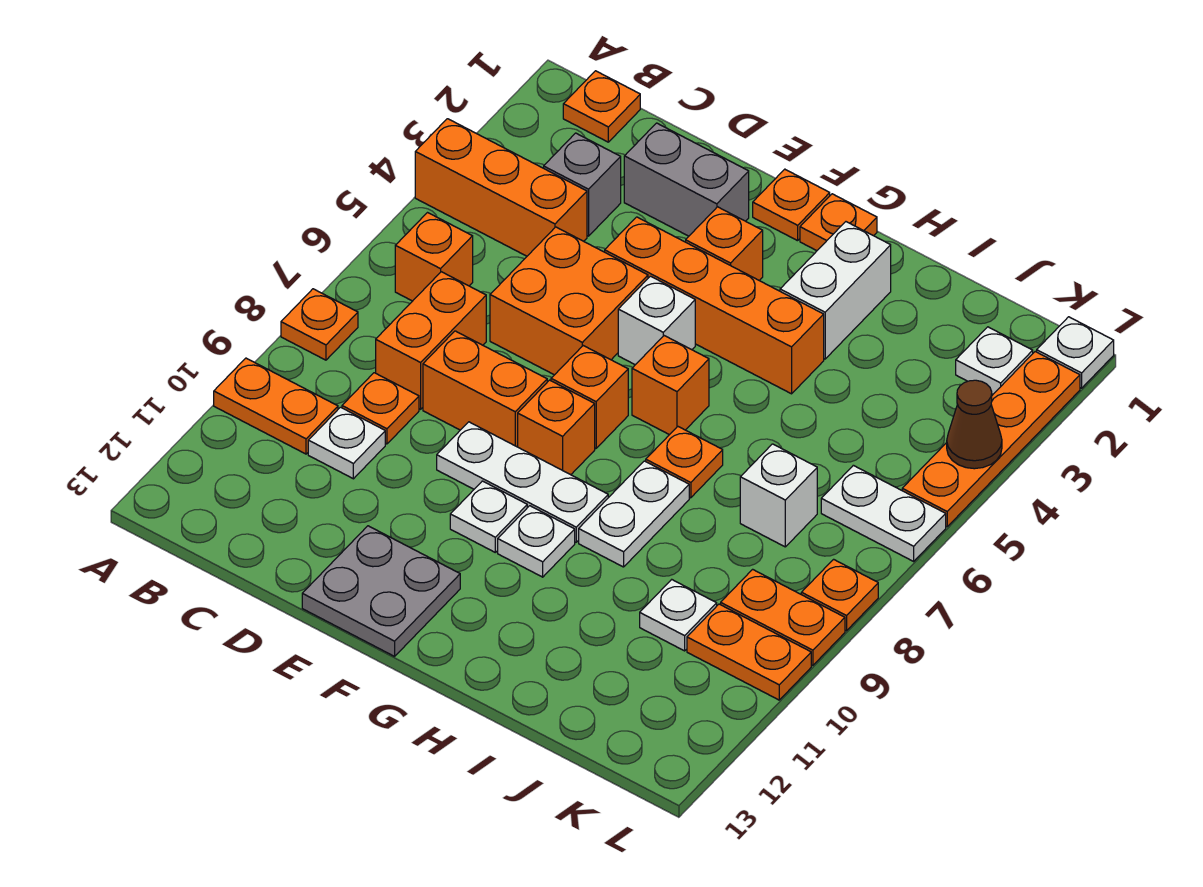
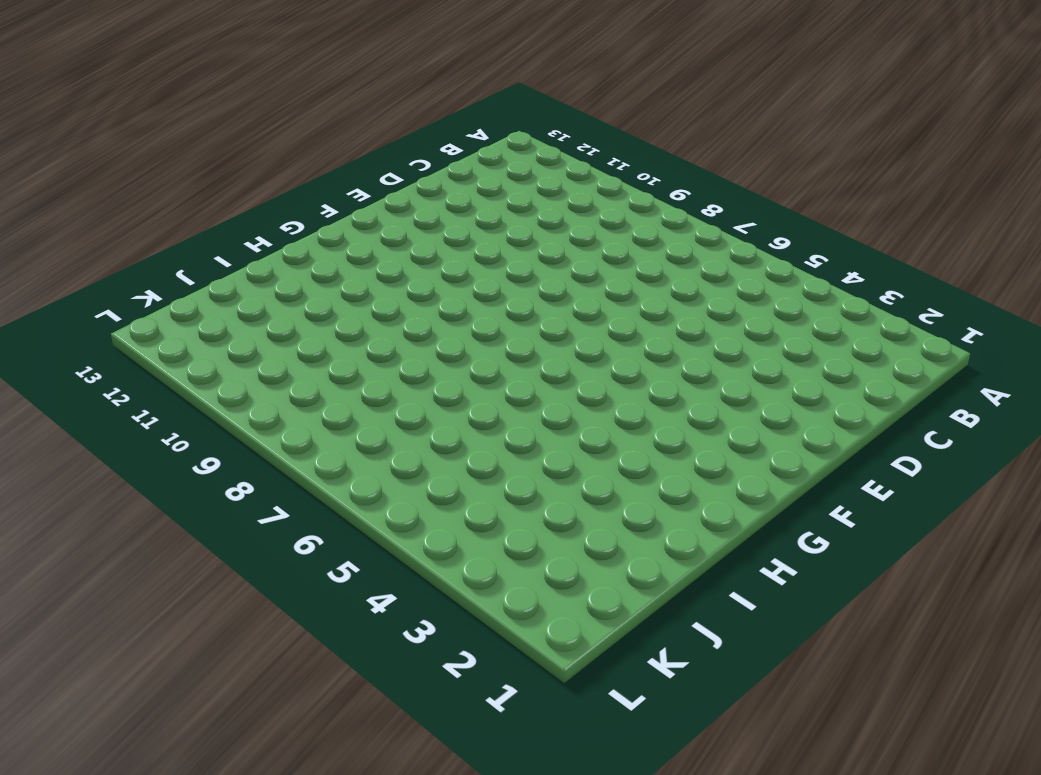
none -> orange brick A4:C4 level 1
none -> orange plate A8 level 1
none -> orange plate A10:B10 level 1
none -> orange plate B1 level 1

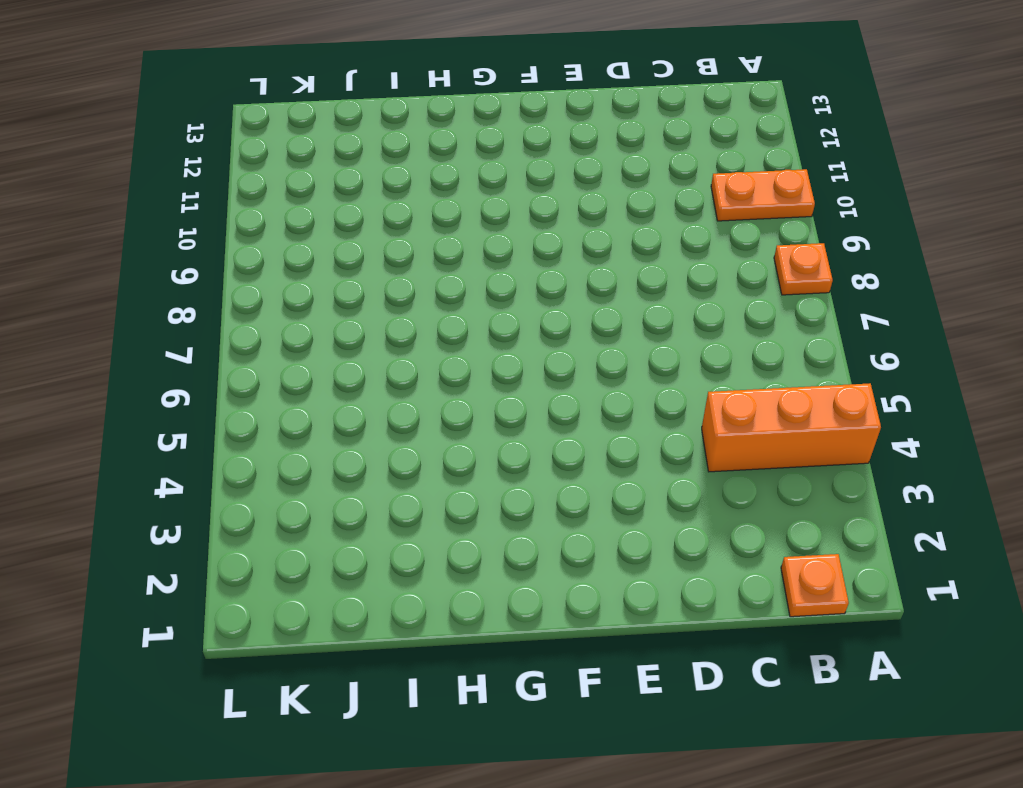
none -> orange brick B6 level 1
none -> grey brick C3 level 1
none -> orange brick C7:C8 level 1
none -> orange plate C9 level 1

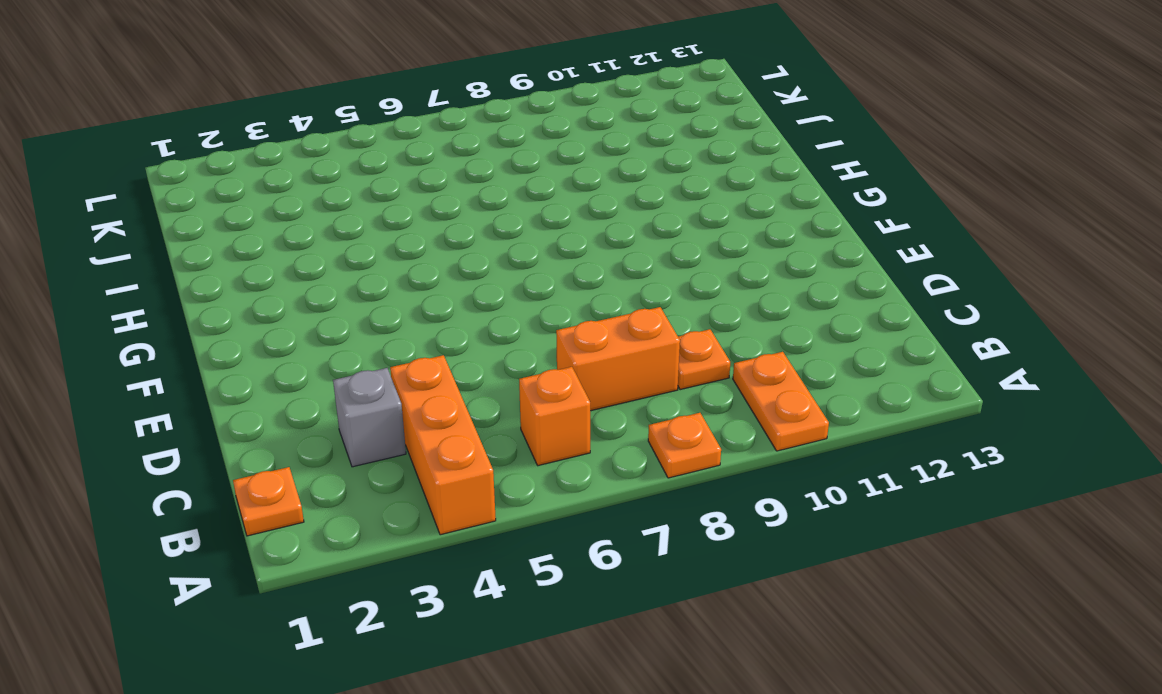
none -> white plate C10 level 1
none -> grey brick D2:E2 level 1
none -> orange brick D5:E6 level 1
none -> orange brick D8:E8 level 1

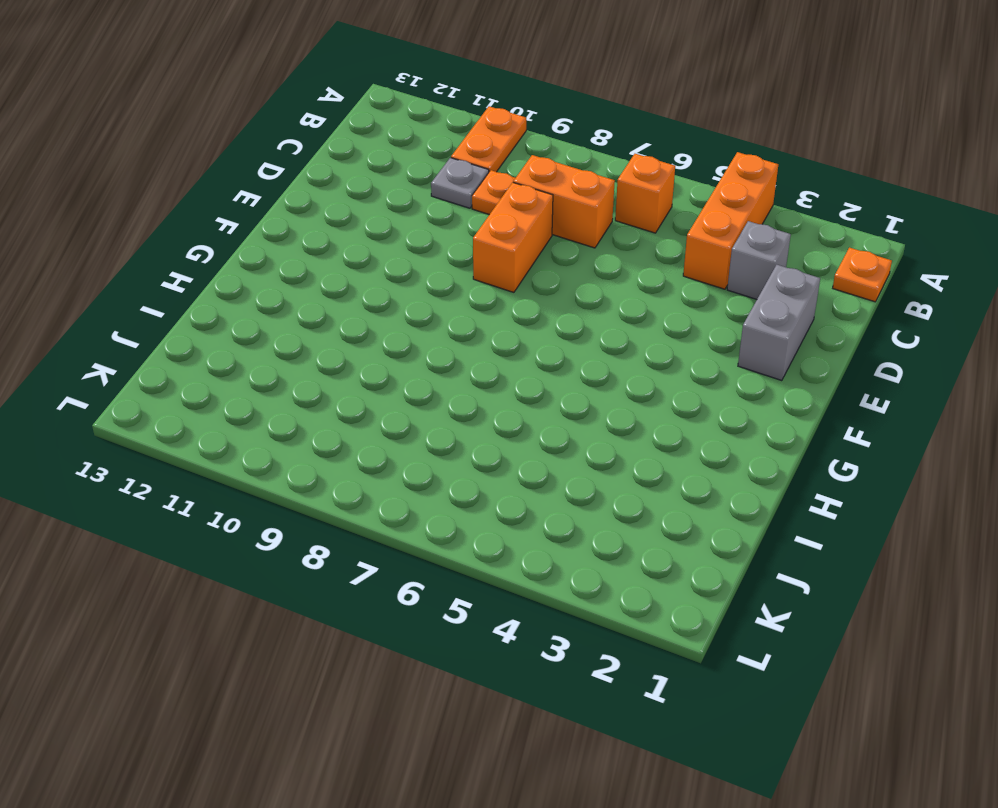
grey plate C10 level 1 -> white plate C10 level 1
none -> orange plate A8 level 1
none -> orange brick D5:E6 level 1
none -> orange brick E4:H4 level 1
none -> white plate E9:G9 level 1

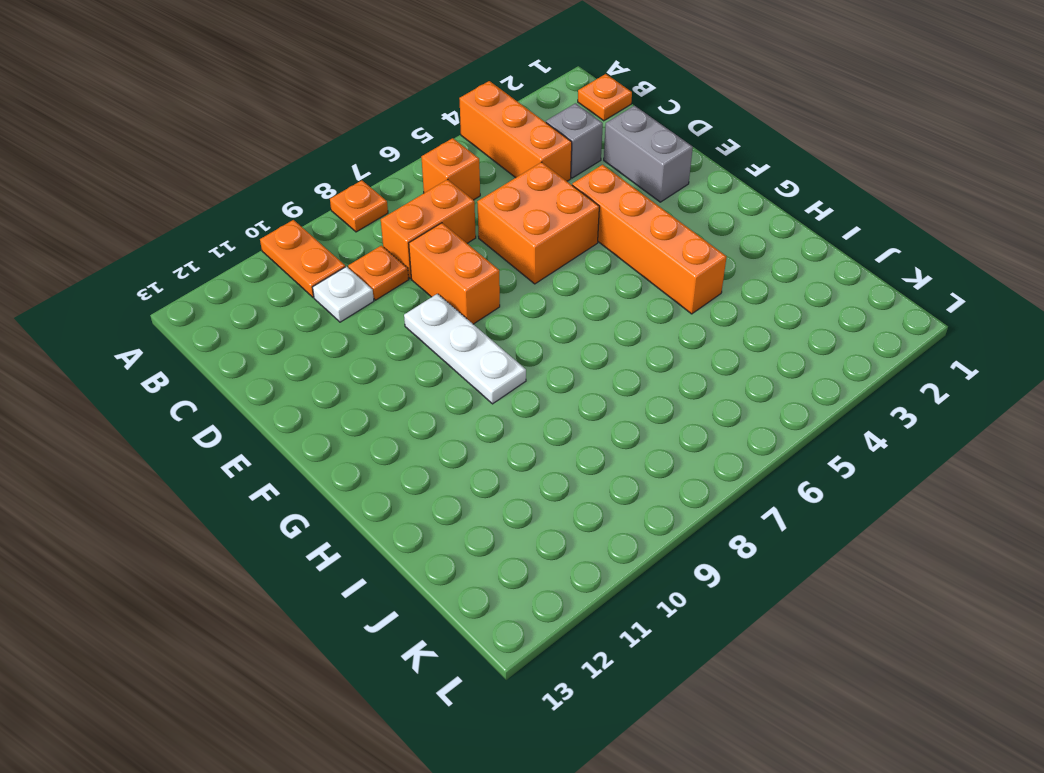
none -> grey plate E12:F13 level 1
none -> orange plate F1 level 1
none -> orange brick F3 level 1
none -> white brick F5 level 1

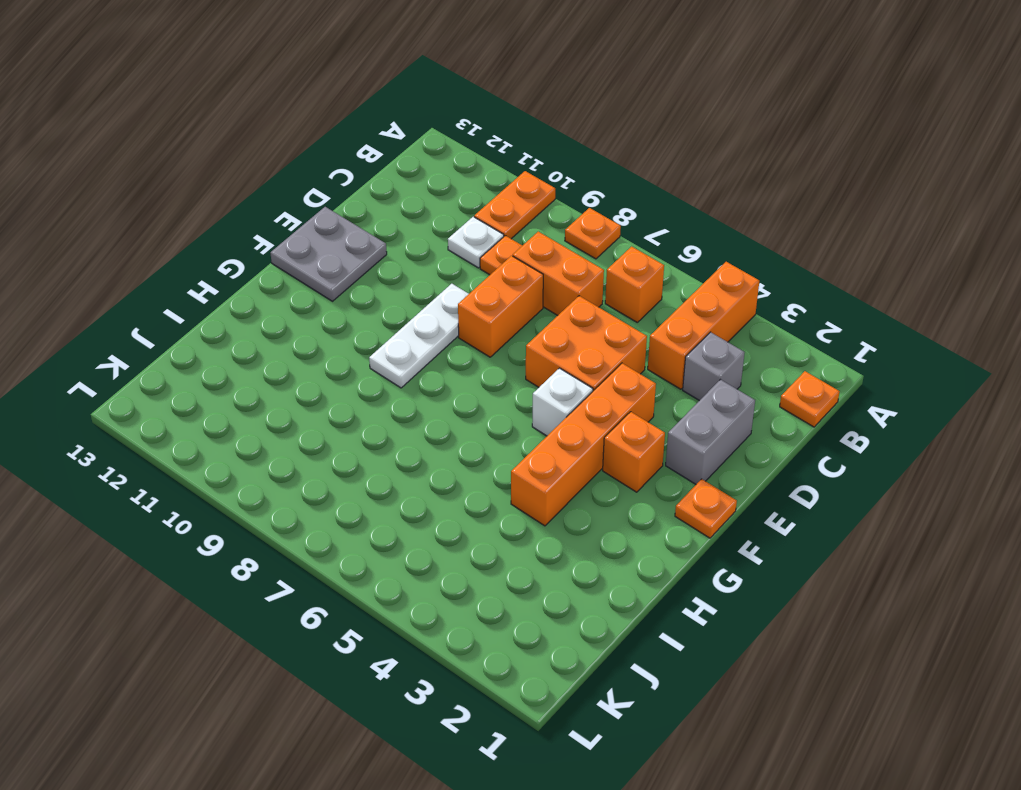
none -> orange brick F7 level 1
none -> orange brick F8 level 1
none -> white plate F10 level 1
none -> orange plate G1 level 1

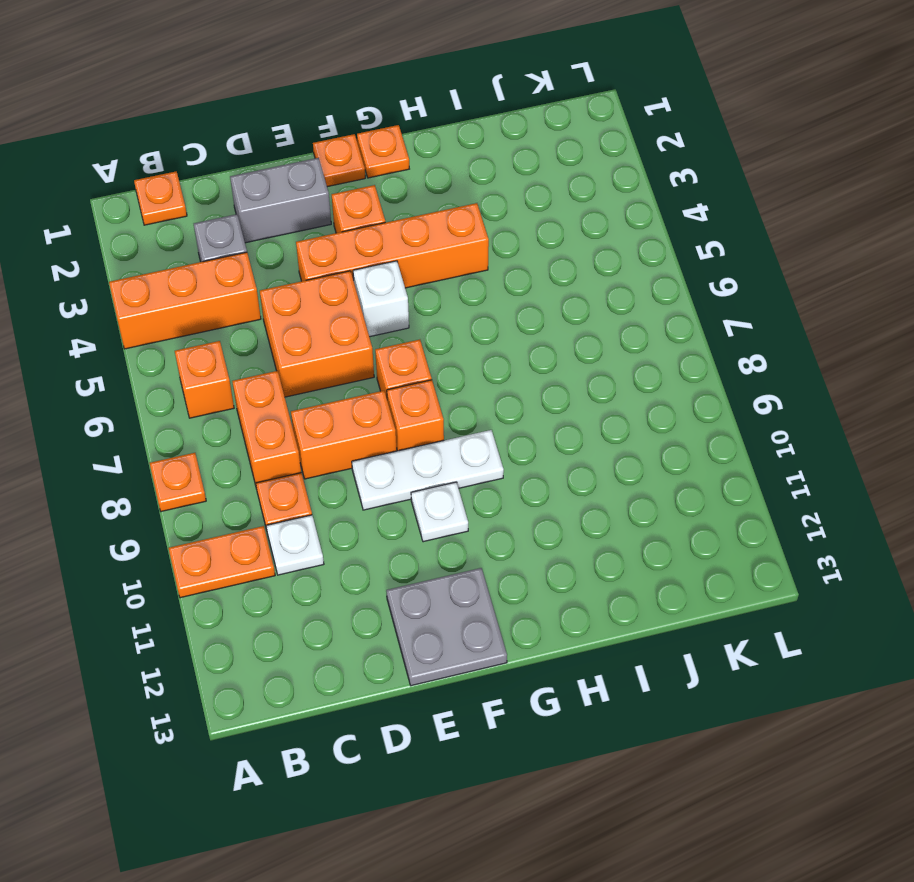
none -> orange brick G6 level 1
none -> white plate G10 level 1
none -> white brick H2:H3 level 1
none -> orange plate H7 level 1

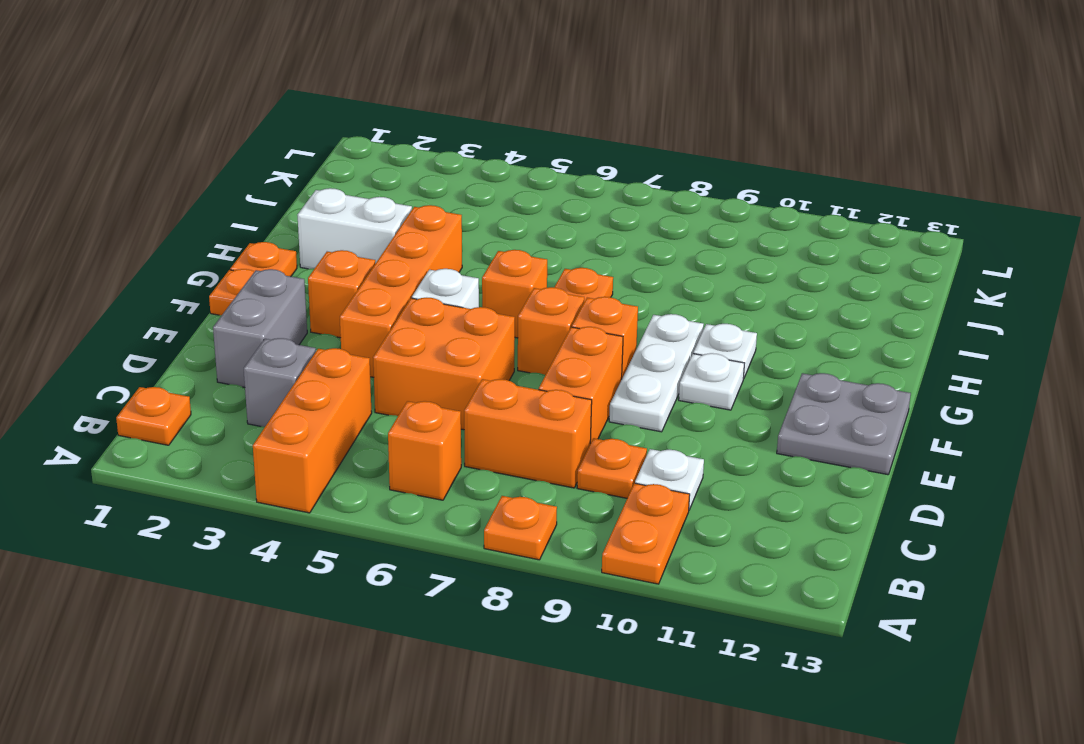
none -> white plate H8:H9 level 1
none -> white brick J7 level 1
none -> white plate J10 level 1
none -> white plate K2 level 1

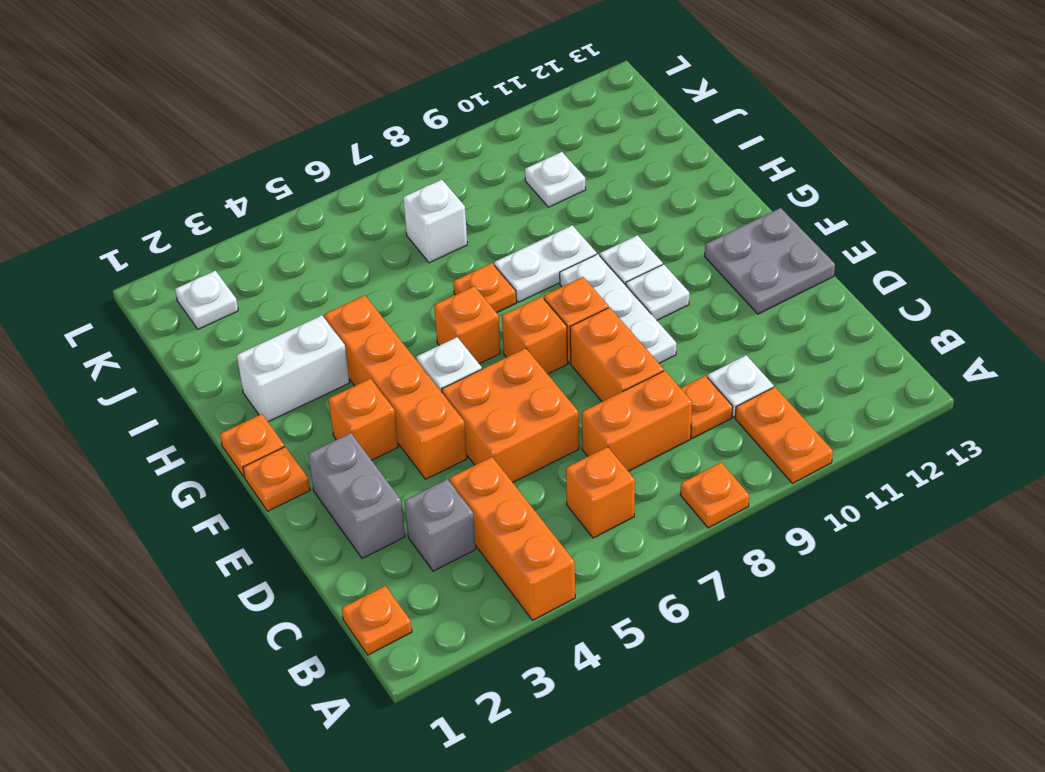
none -> white plate K6:L6 level 1
none -> orange plate K9:L9 level 1
none -> orange plate K10:L10 level 1
none -> white plate L1 level 1

